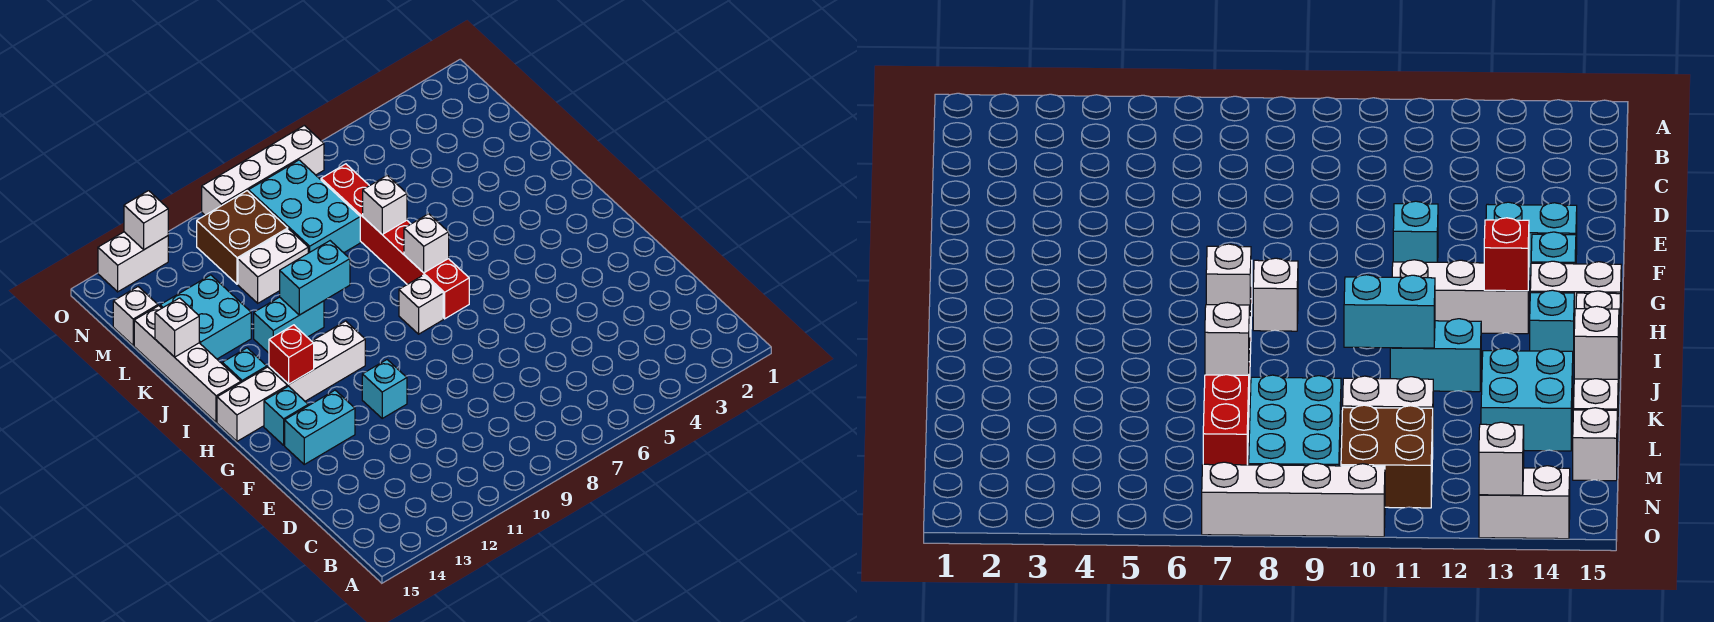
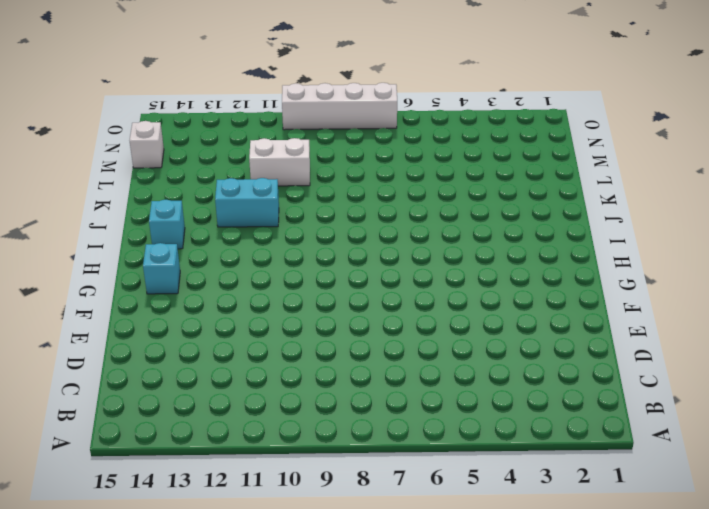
none -> cyan brick F11 level 1
none -> cyan brick F13:F14 level 1
none -> red brick H7:M7 level 1

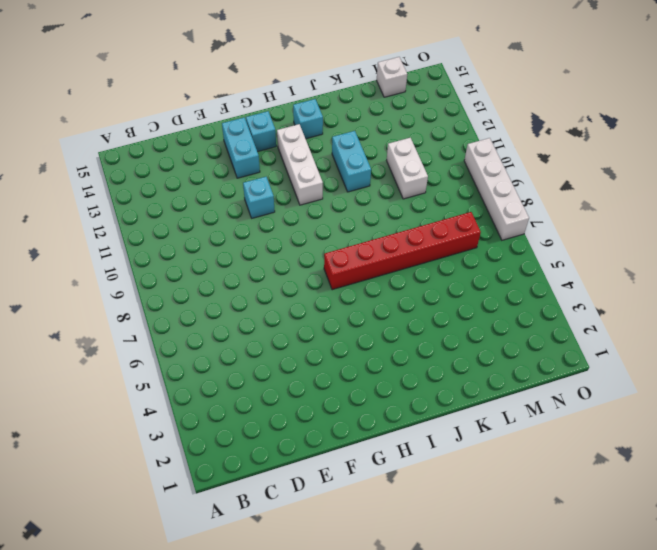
none -> white brick H8 level 1
none -> white brick H14:H15 level 1
none -> white brick I15:L15 level 1

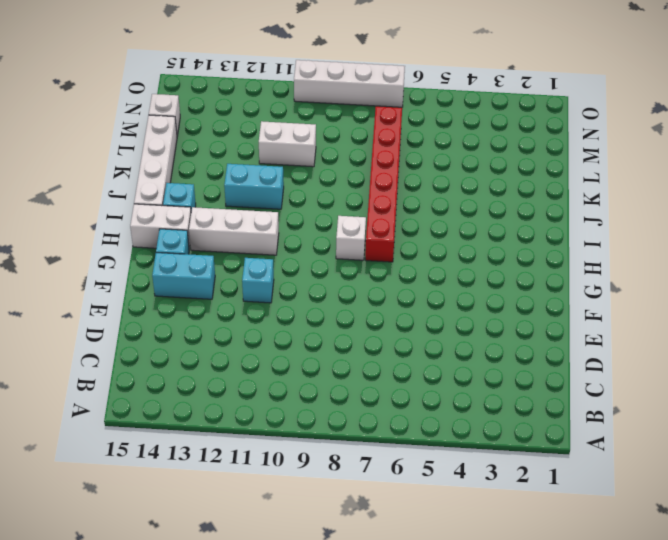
none -> cyan brick K13:L14 level 1
none -> cyan brick L8:N9 level 1
none -> brown brick M10:N11 level 1

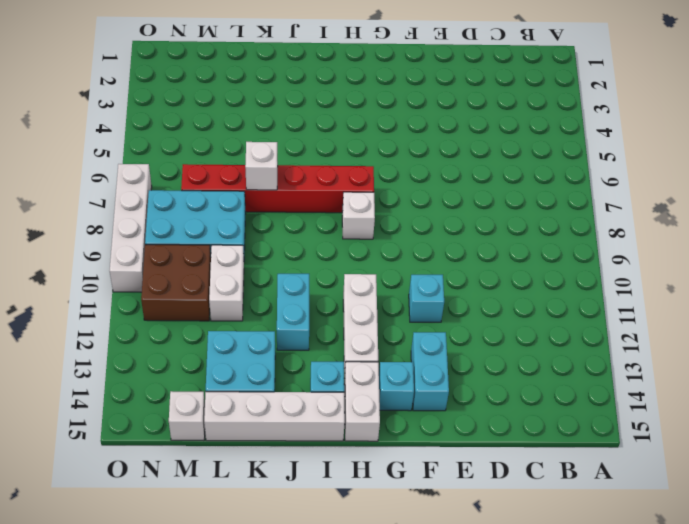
none -> white brick O13:O14 level 1
none -> red brick H13 level 2
none -> white brick I7 level 2

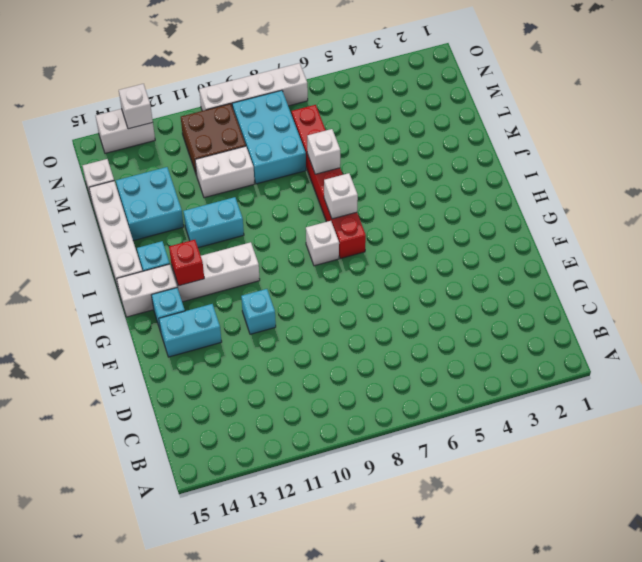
none -> cyan brick J10:J11 level 2
none -> white brick K15 level 2

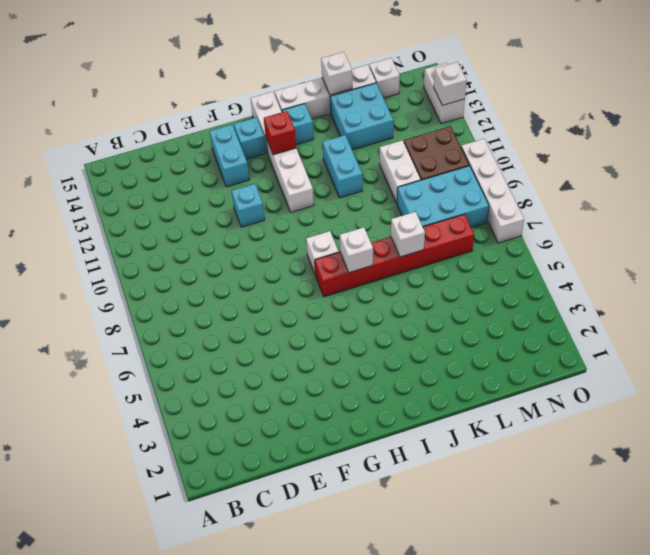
none -> cyan brick J10:J11 level 2

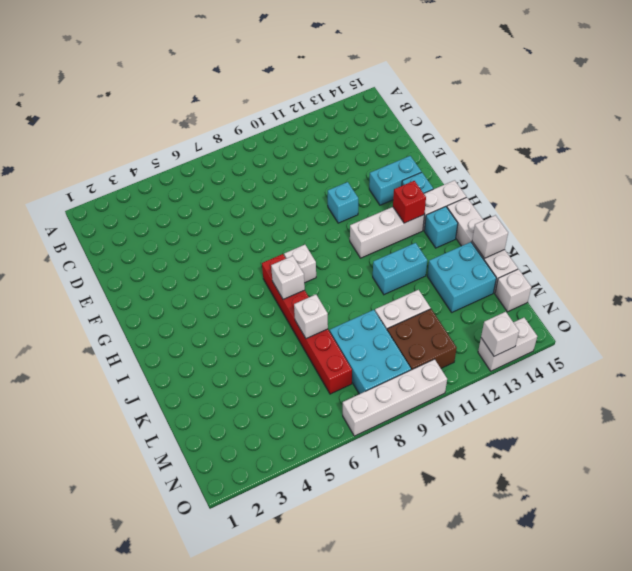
none -> cyan brick J10:J11 level 2

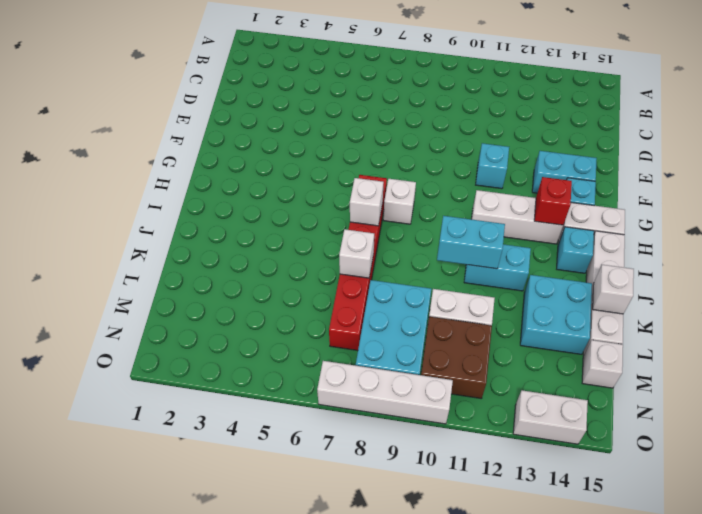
none -> white brick O13 level 2

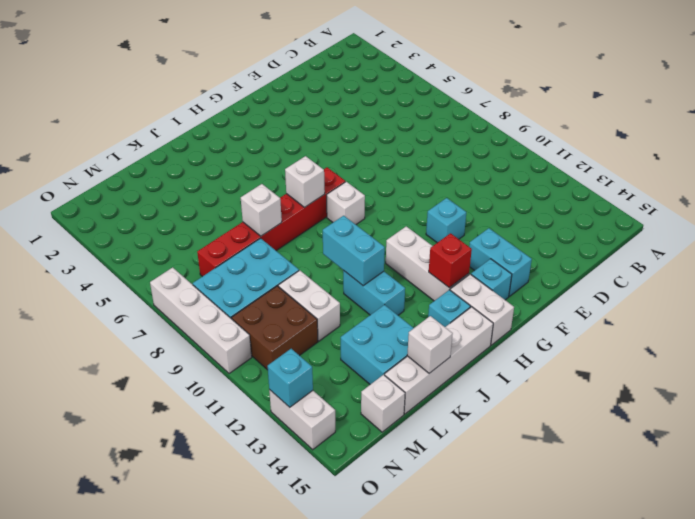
cyan brick O13 level 2 -> white brick O13 level 2

